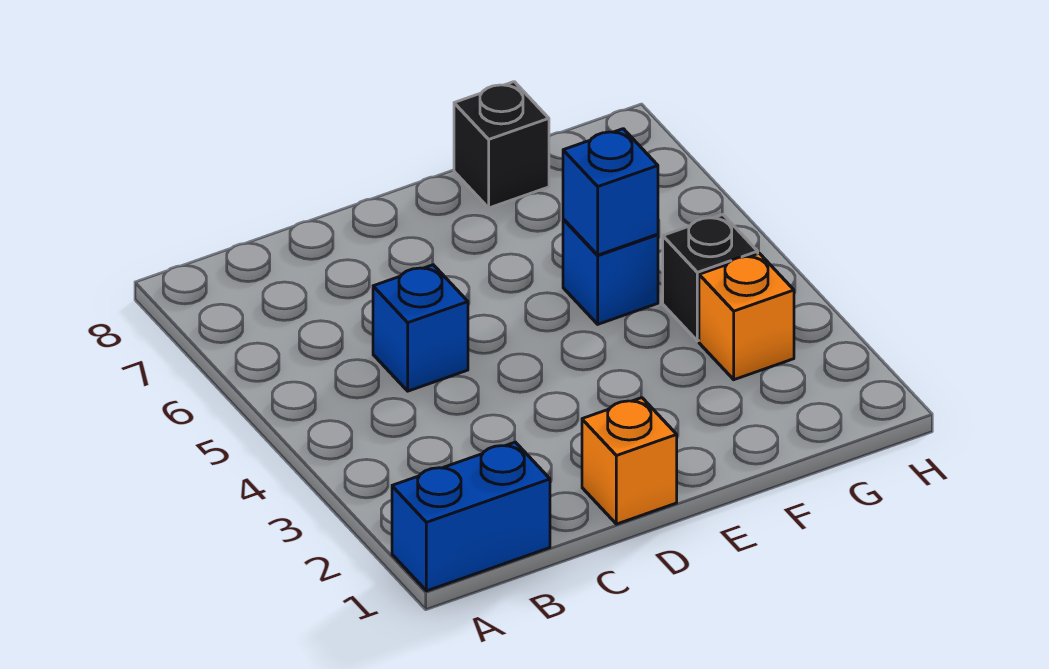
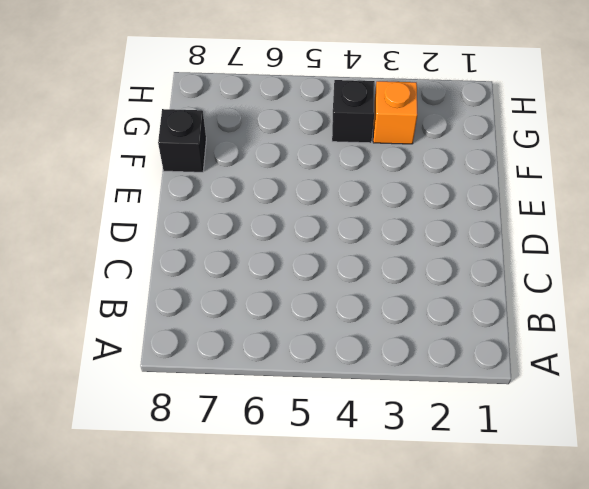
none -> blue brick A1:B1 level 1
none -> blue brick C5 level 1

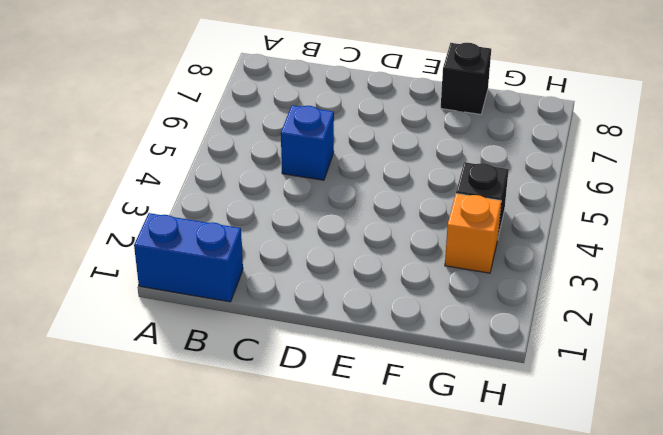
none -> orange brick D1 level 1
none -> blue brick F5 level 1

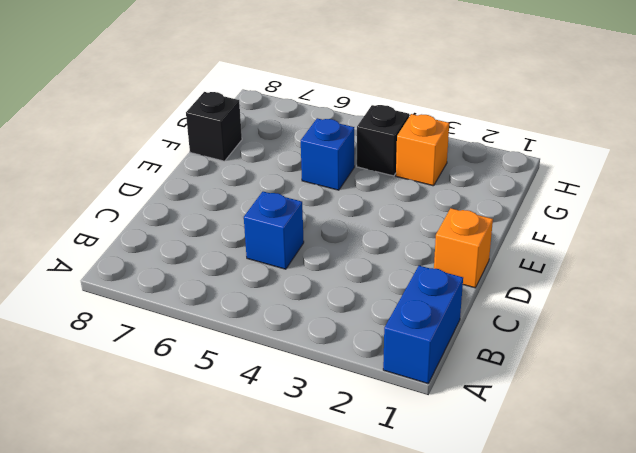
none -> blue brick F5 level 2

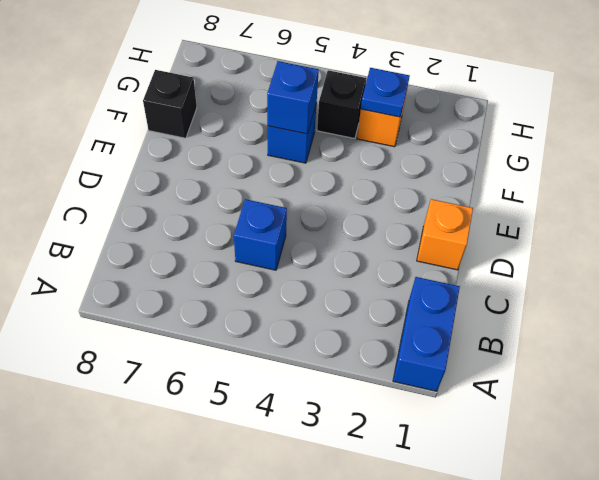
blue plate G3 level 2 -> none

